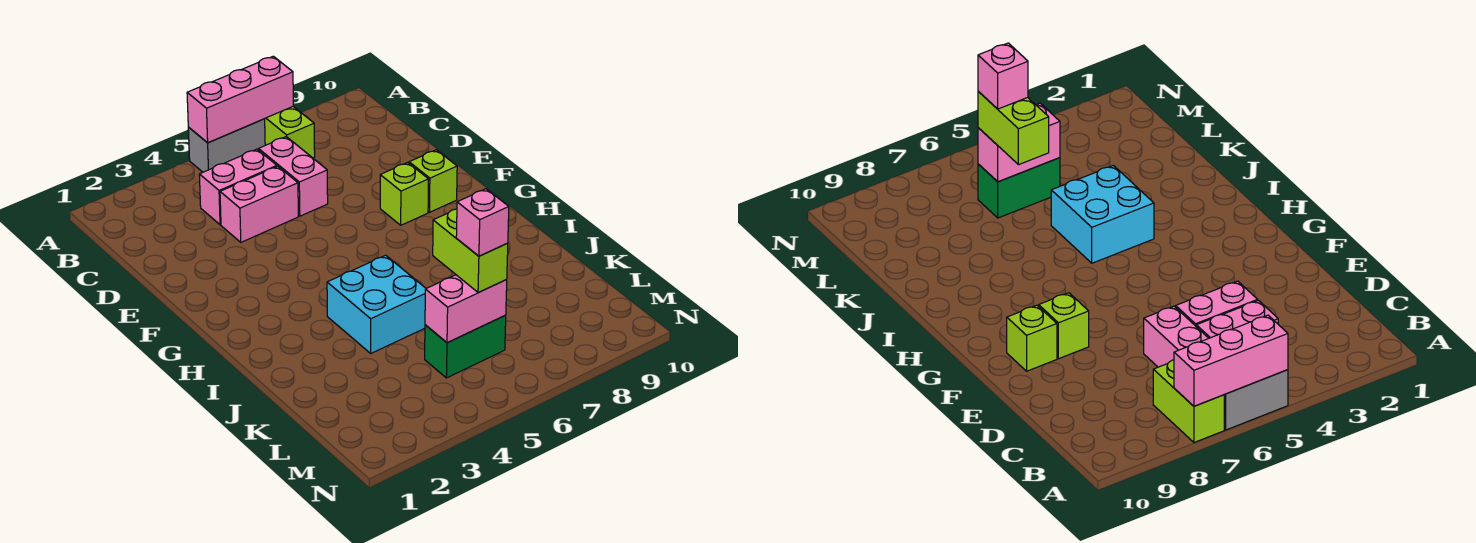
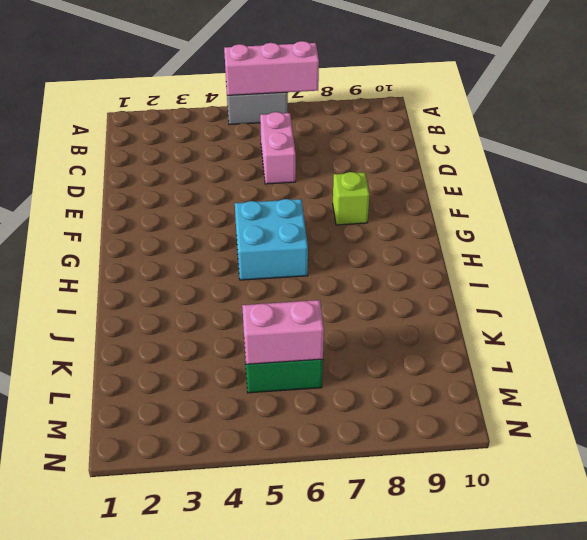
cyan brick G5:H6 level 1 -> cyan brick I4:J5 level 1
none -> lime brick A7:B7 level 1
none -> pink brick C4:C5 level 1
none -> pink brick D4:D5 level 1

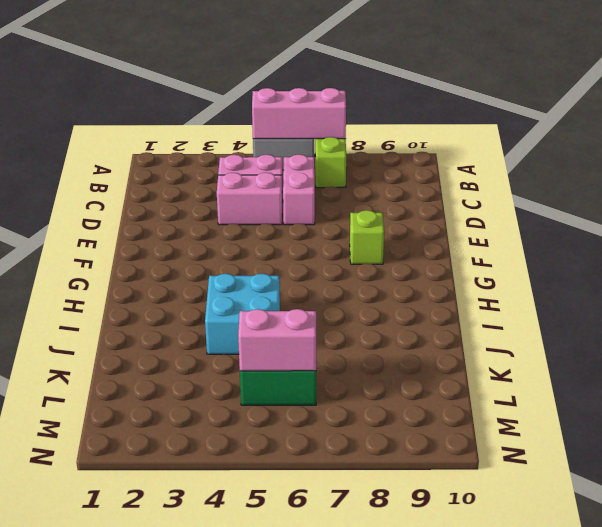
none -> lime brick F9 level 1
none -> lime brick K6:L6 level 3
none -> pink brick L6 level 4

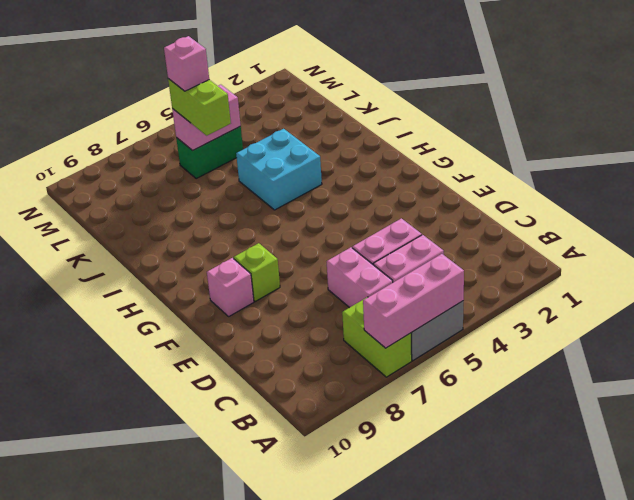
pink brick F9 level 1 -> lime brick F9 level 1

